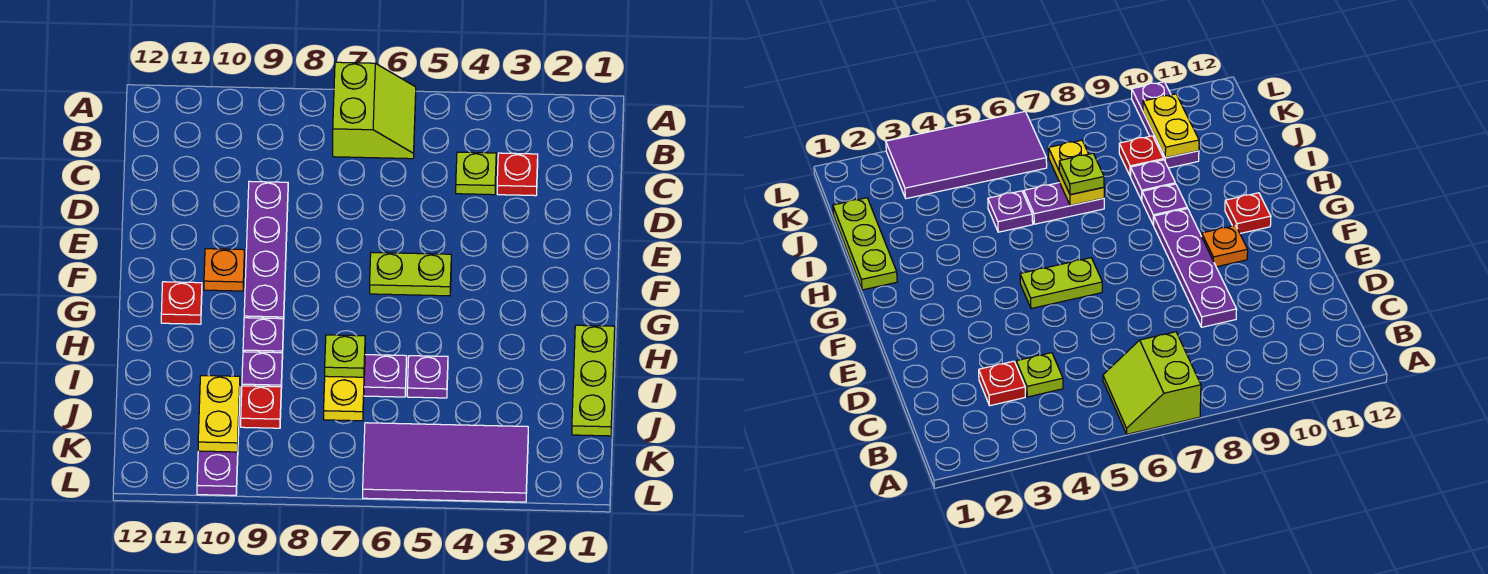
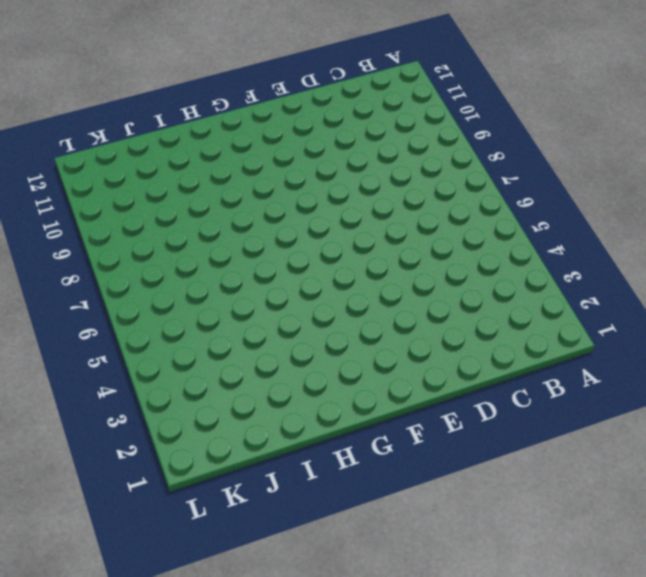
none -> lime slope A6:B7 level 1 top 7
none -> red plate C3 level 1
none -> lime plate C4 level 1

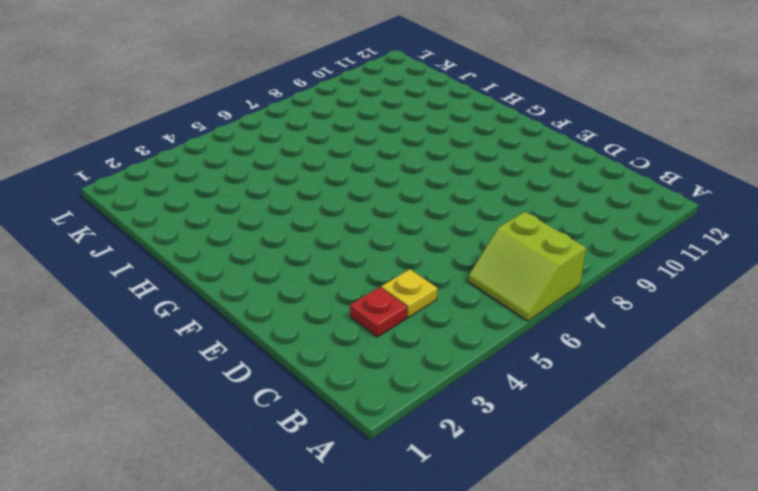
yellow plate C4 level 1 -> lime plate C4 level 1
none -> purple plate D9:G9 level 1
none -> lime plate F5:F6 level 1
none -> orange plate F10 level 1

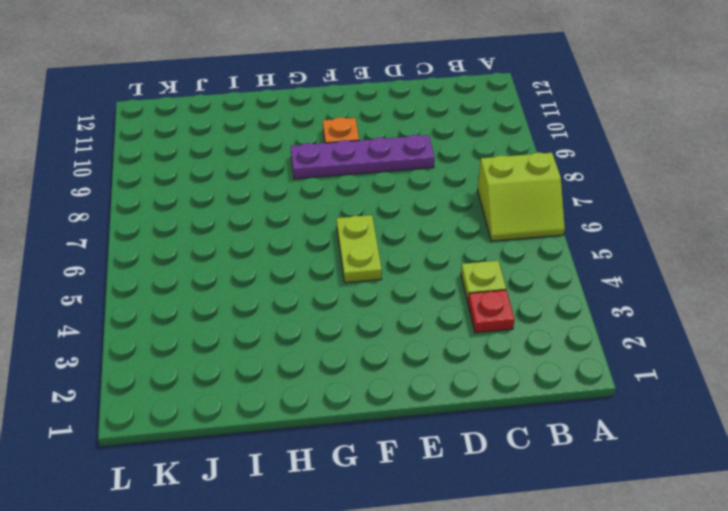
none -> red plate G11 level 1
none -> lime plate H1:J1 level 1
none -> purple plate H9 level 1

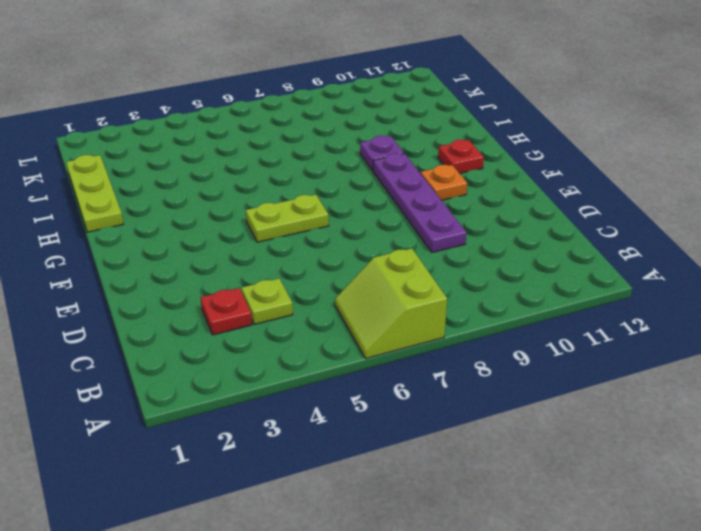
none -> purple plate I5 level 1
none -> purple plate I6:I7 level 1
none -> purple plate I9 level 1

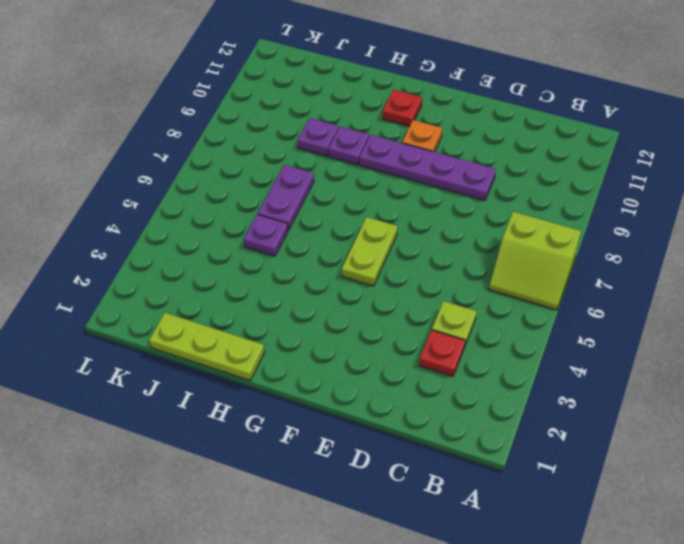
none -> red plate J9 level 1
none -> purple plate J10:L10 level 1
none -> purple tile K3:L6 level 1

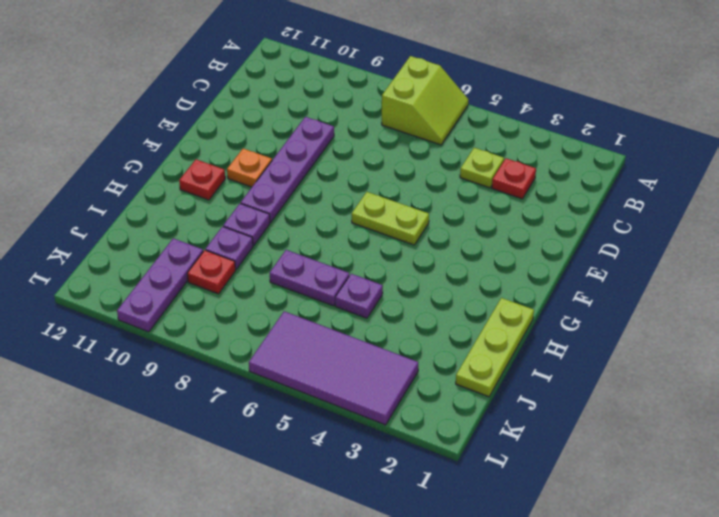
none -> yellow plate I7:J7 level 2
none -> yellow plate J10:K10 level 2
none -> lime plate I7 level 3

